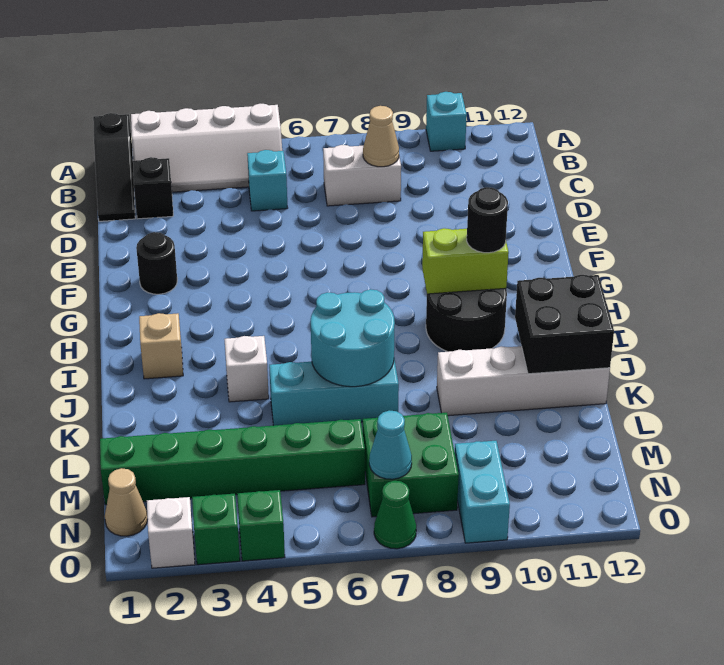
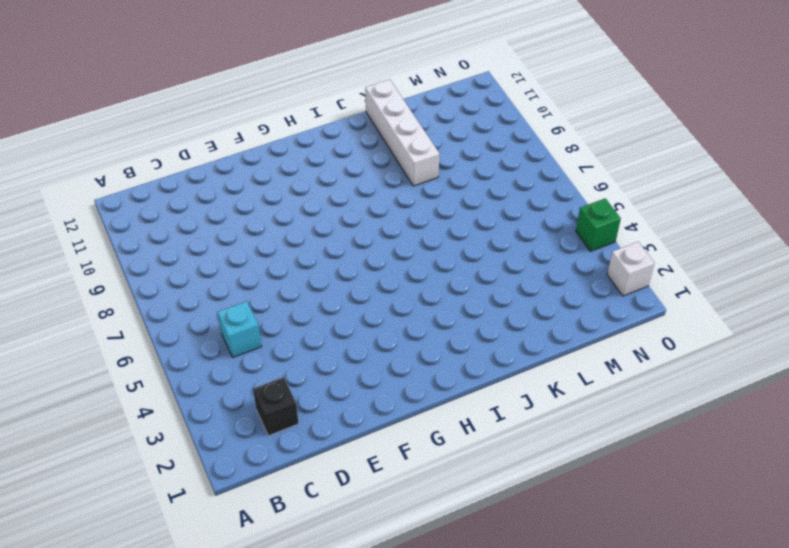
none -> black slope A1:C1 level 1 top A
none -> white slope A2:B5 level 1 top A
none -> cyan brick A10 level 1

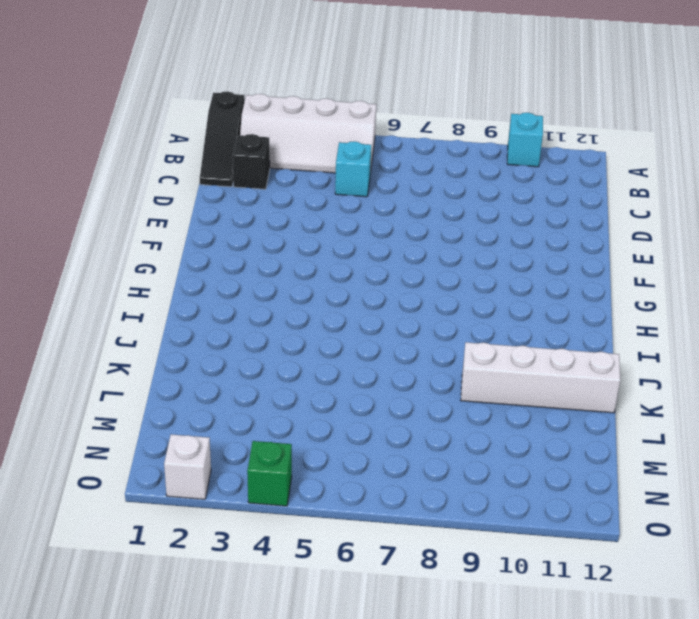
none -> white brick C7:C8 level 1
none -> black round brick F2 level 1
none -> black round brick H9:I10 level 1

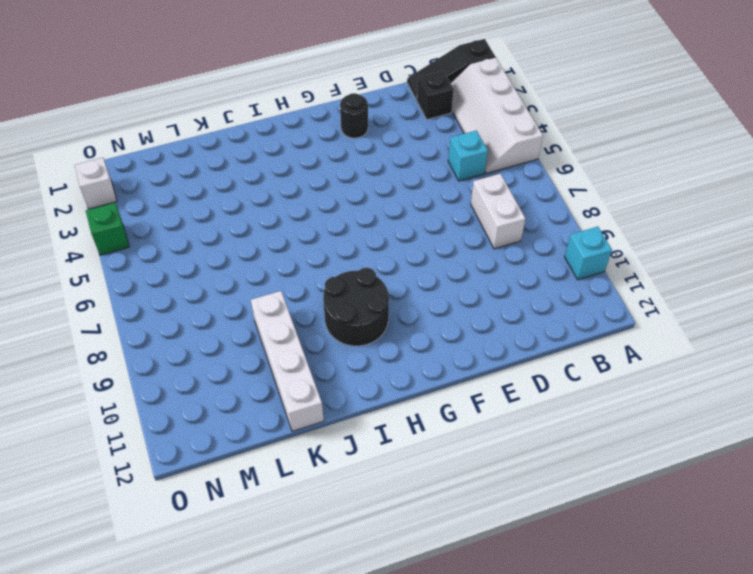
none -> tan brick I2 level 1
none -> white brick J4 level 1
none -> cyan brick K5:K7 level 1

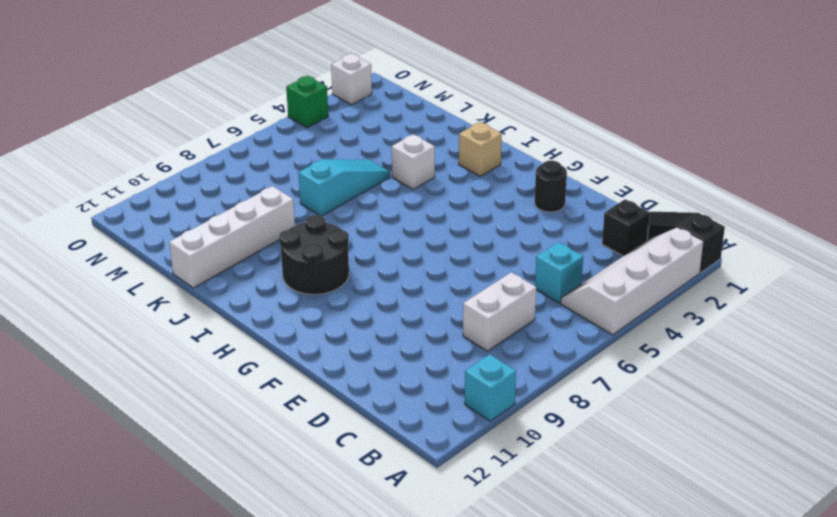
cyan slope K5:K7 level 1 top 7 -> cyan brick K5:K7 level 1
none -> green brick M1:M6 level 1
none -> green brick M7:N8 level 1
none -> tan cone N1 level 1

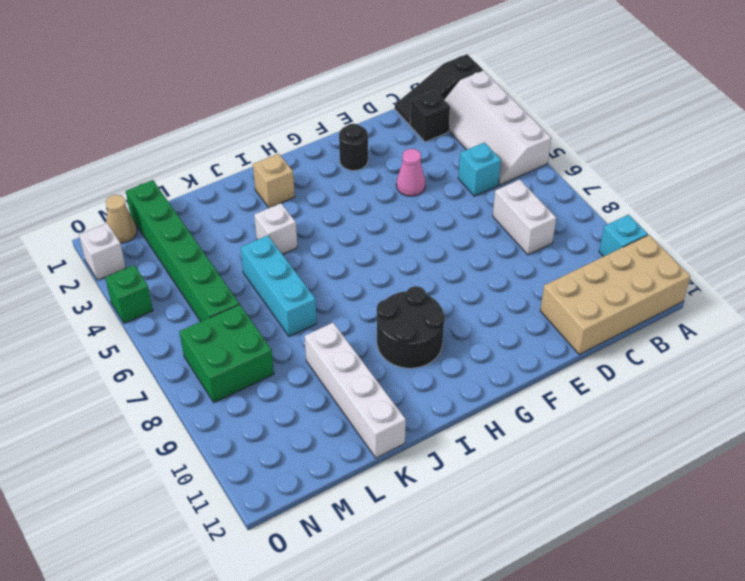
tan brick A11:D12 level 1 -> none
pink cone E4 level 1 -> none
none -> cyan brick N9:O9 level 1
none -> green brick O3 level 1
none -> green cone O7 level 1

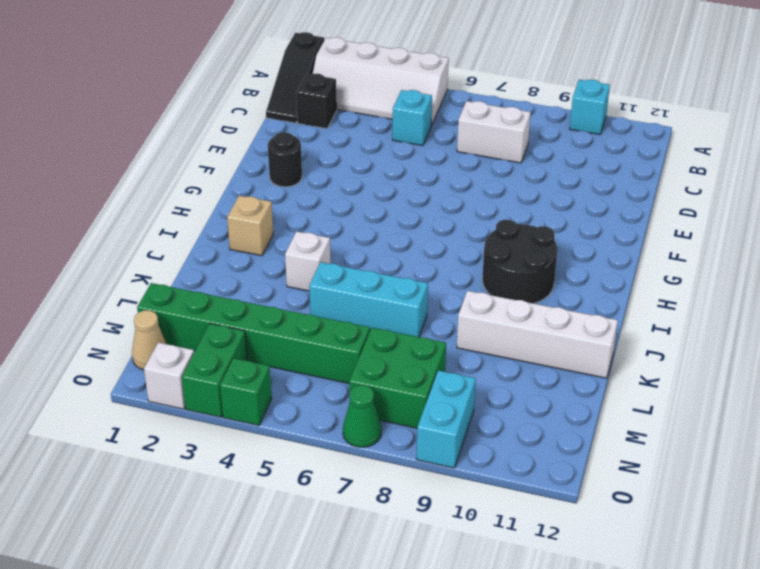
green brick N3:O3 level 1 -> green brick O3 level 1
none -> tan cone C8 level 2
none -> lime brick H9:H10 level 2
none -> cyan round brick J6:K7 level 2

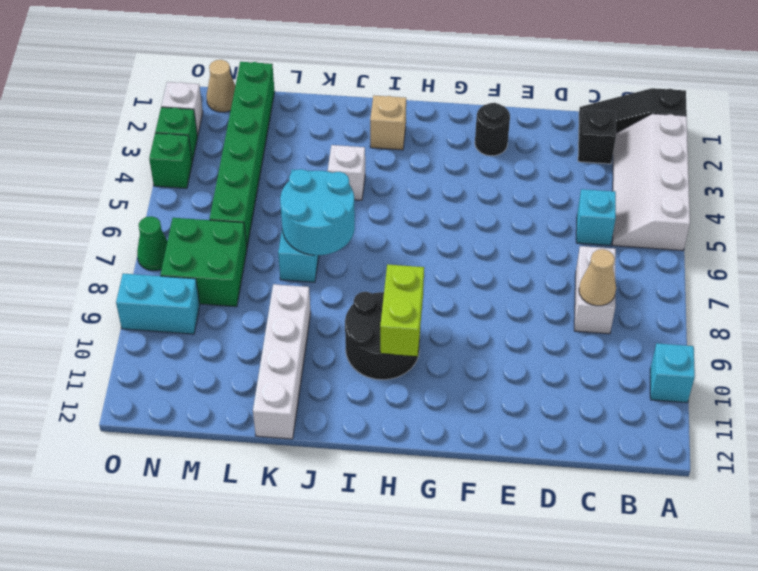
none -> black brick J11:K12 level 2
none -> cyan cone N7 level 2
none -> black round brick H10 level 3

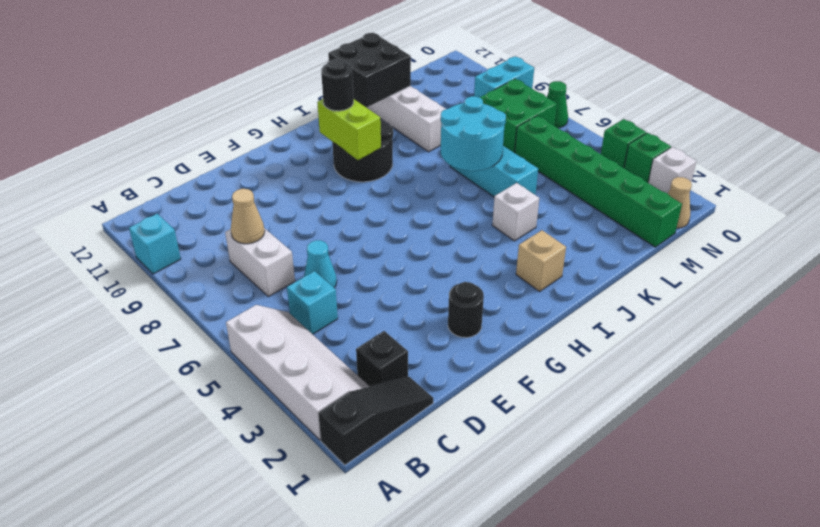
cyan cone D6 level 1 -> cyan cone N7 level 2

